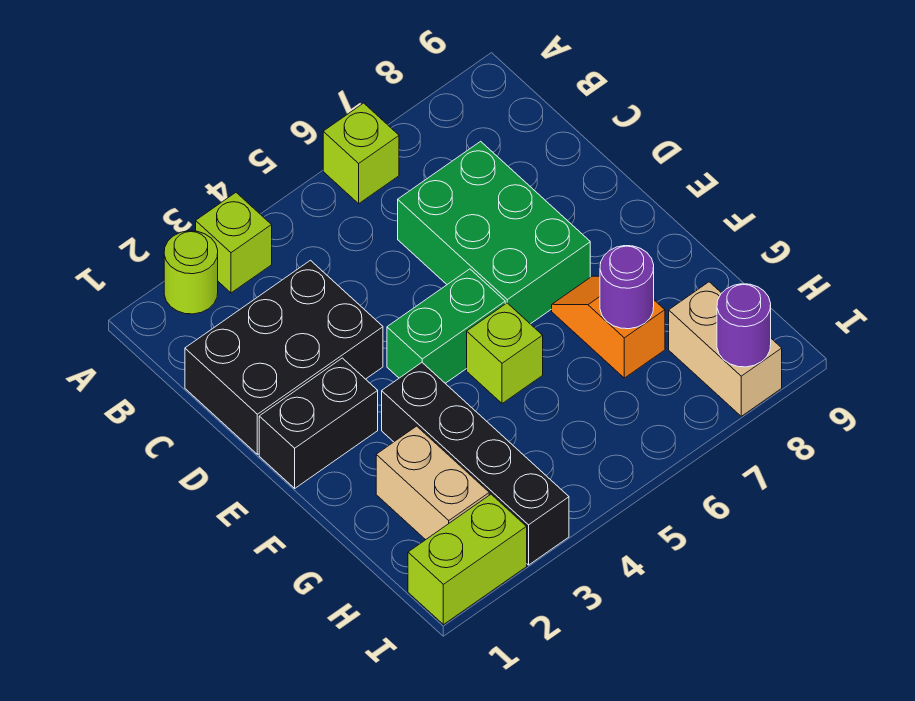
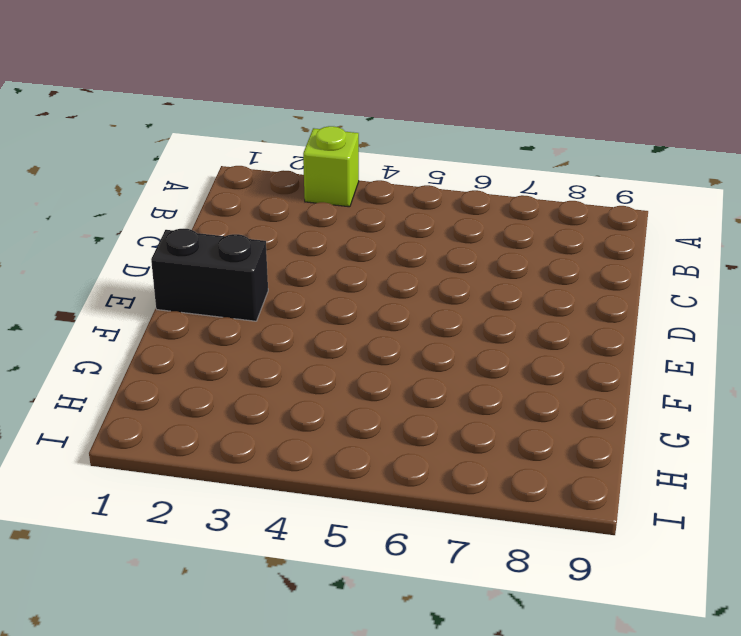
none -> lime round brick A2 level 1
none -> lime brick A6 level 1
none -> black brick C1:D3 level 1

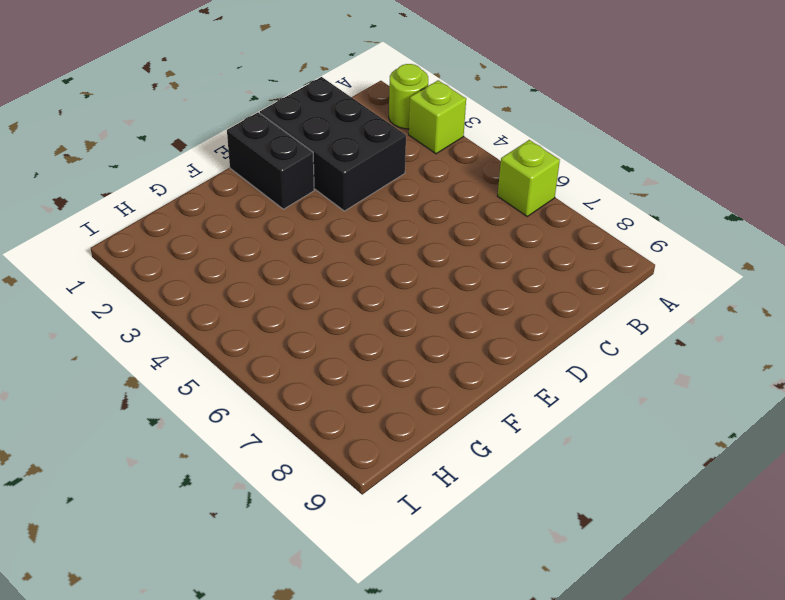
none -> green brick C6:E7 level 1
none -> green brick E4:E5 level 1
none -> black brick F3:I3 level 1

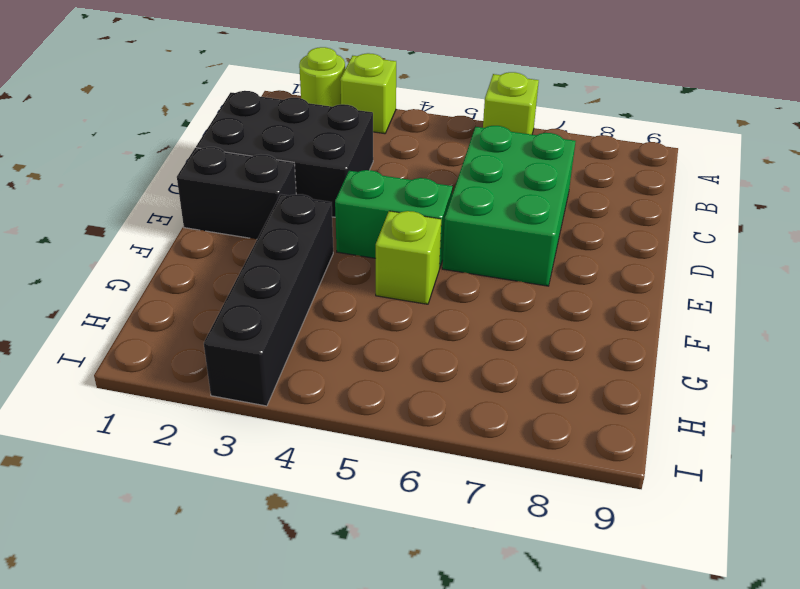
none -> orange slope F7:G7 level 1 top G
none -> tan brick G2:H2 level 1
none -> tan brick H8:I8 level 1

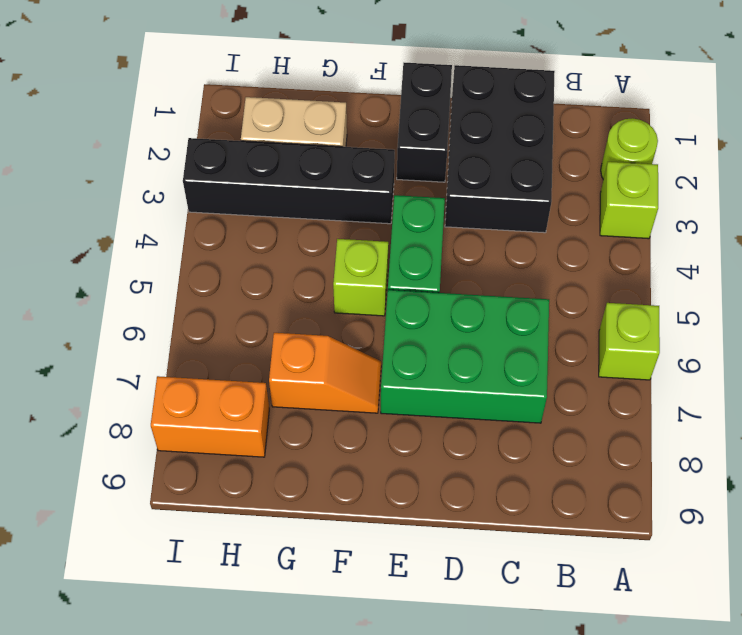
orange brick H8:I8 level 1 -> tan brick H8:I8 level 1
none -> lime brick I1:I2 level 1
none -> purple round brick G7 level 2
none -> purple round brick I8 level 2

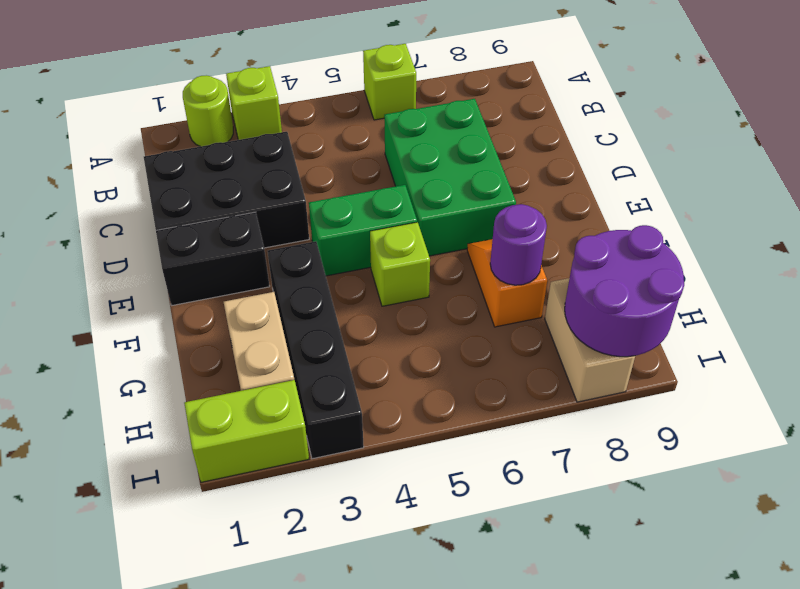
purple round brick H8:I9 level 2 -> purple round brick I8 level 2

